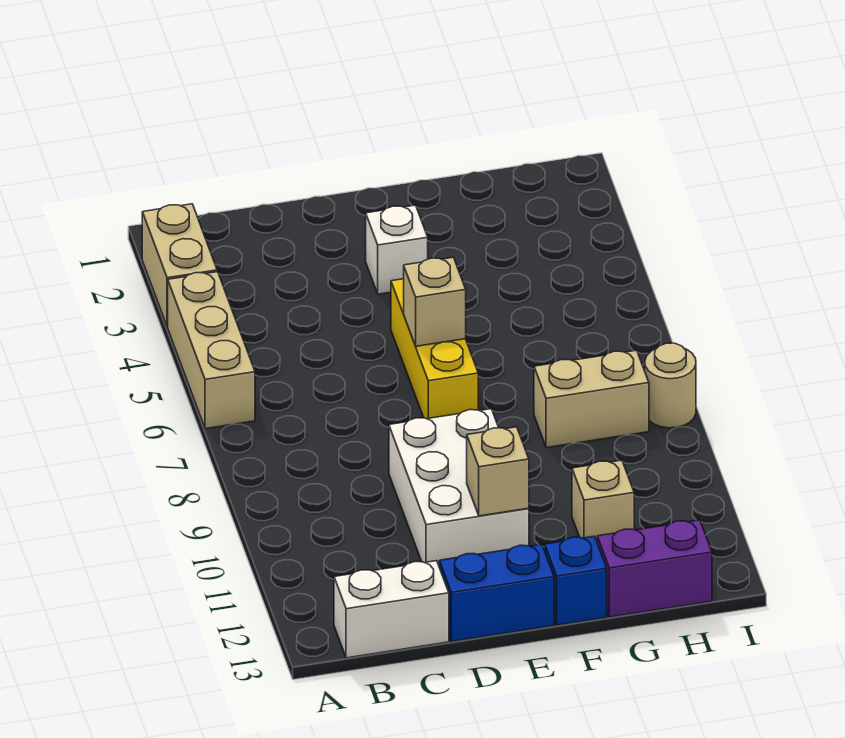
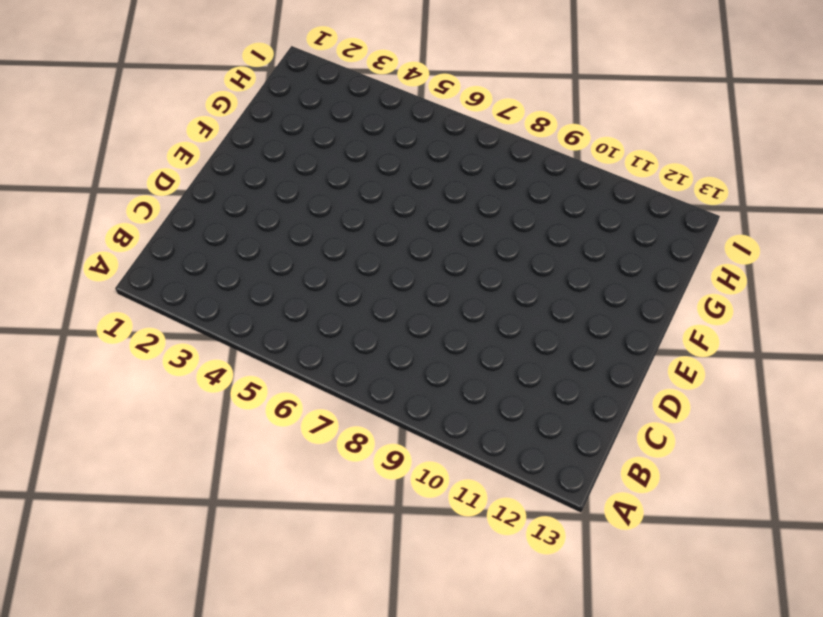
none -> tan brick A2:A3 level 1
none -> tan brick A4:A6 level 1
none -> white brick B13:C13 level 1

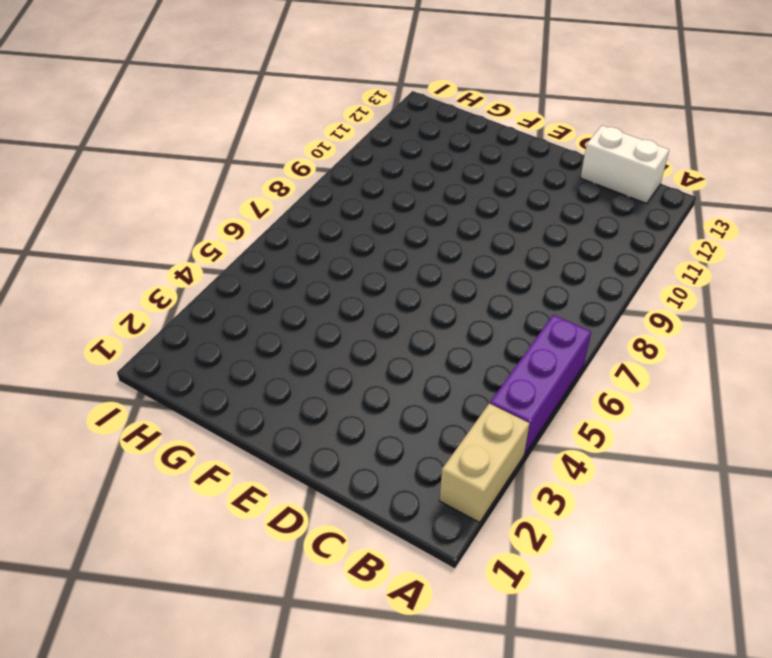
purple brick A4:A6 level 1 -> tan brick A4:A6 level 1
none -> white brick D9:E11 level 1
none -> blue brick D13:E13 level 1
none -> white brick E3 level 1

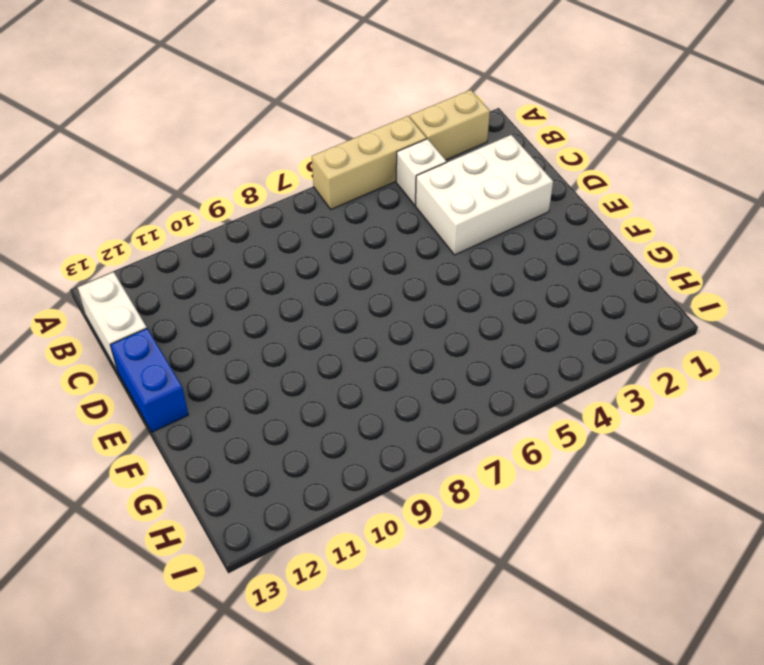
white brick B4 level 1 -> white brick E3 level 1
white brick C2:D4 level 1 -> white brick D9:E11 level 1
none -> yellow brick E5:E7 level 1
none -> blue brick F13 level 1
none -> tan brick G8:H8 level 1

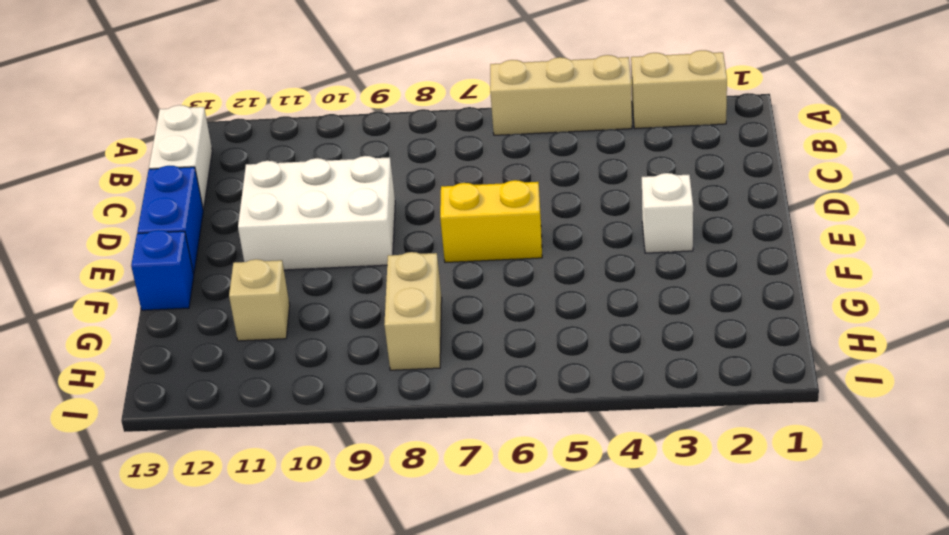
yellow brick E6:E7 level 1 -> yellow brick E5:E7 level 1
none -> purple brick G13:H13 level 1
none -> tan round brick I8 level 1
none -> tan brick E6 level 2

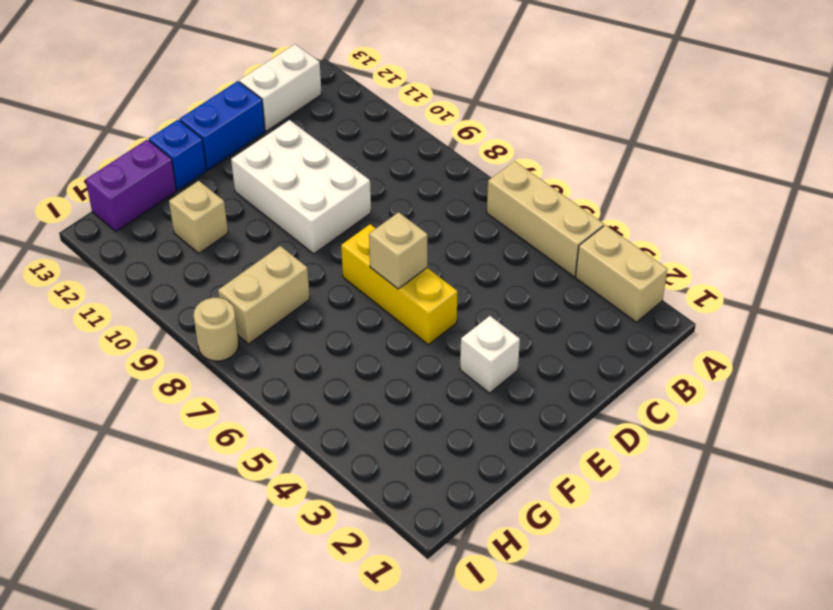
none -> tan brick E11 level 2

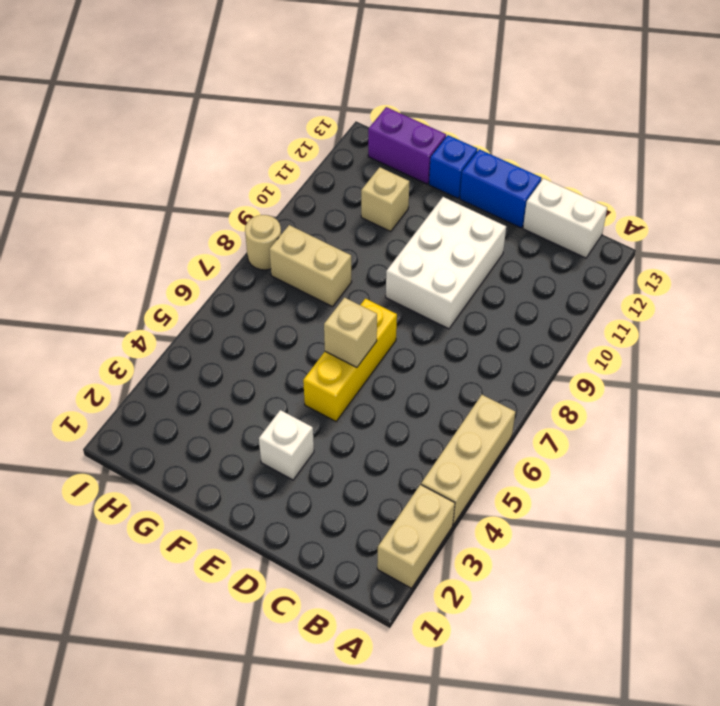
none -> tan brick E11 level 2

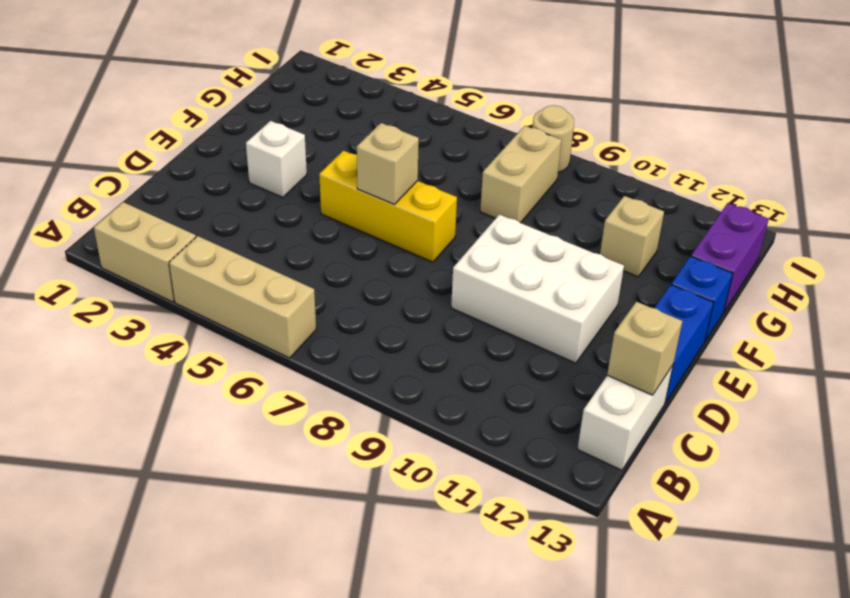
tan brick C13 level 2 -> tan brick E11 level 2

